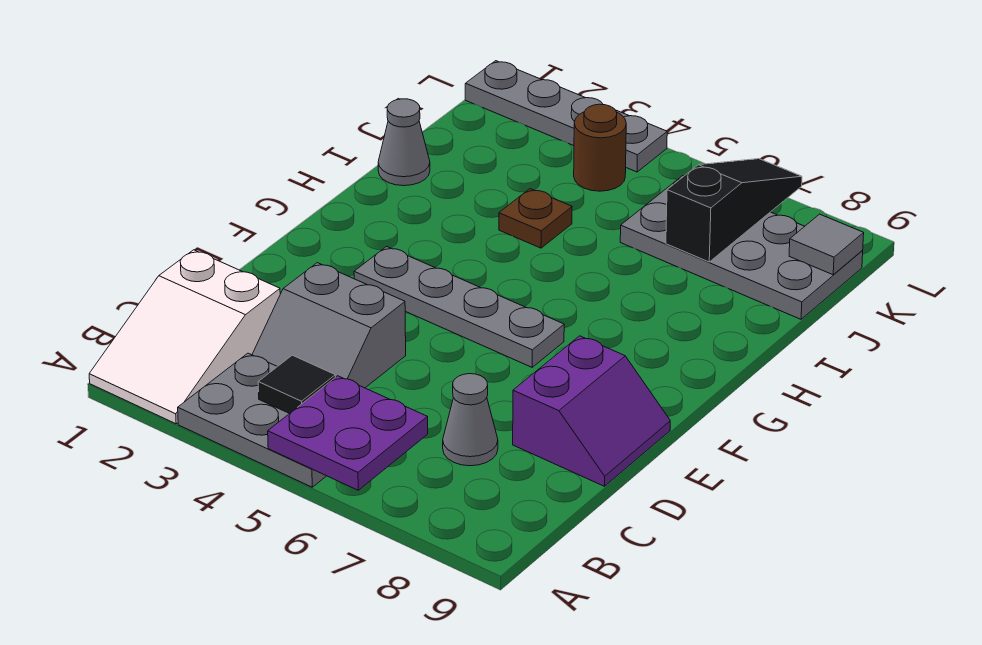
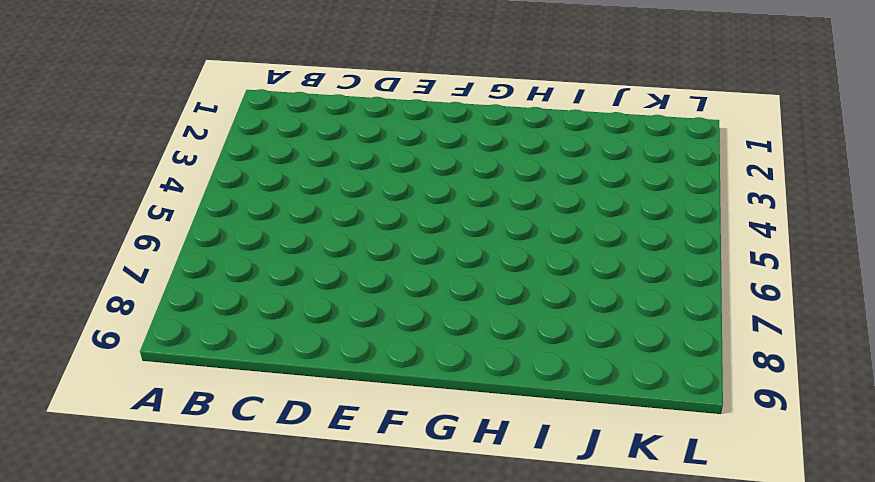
none -> white slope A1:C2 level 1 top C
none -> grey plate A3:B5 level 1
none -> grey slope C3:D4 level 1 top D

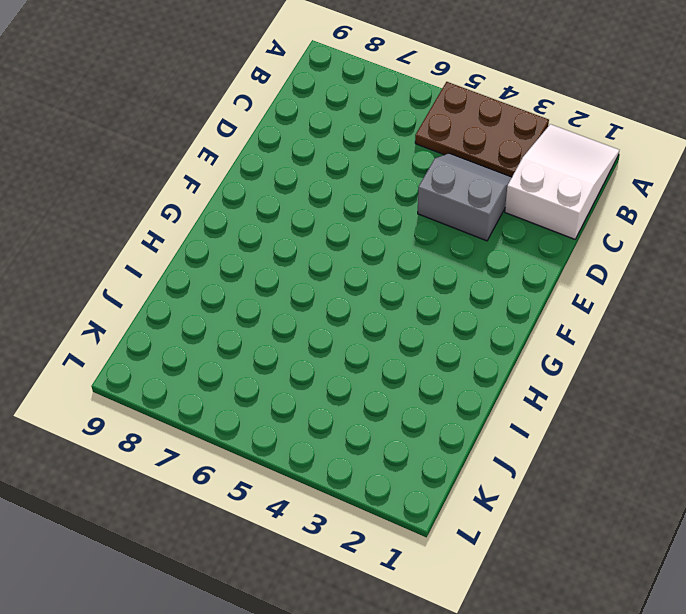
brown plate A3:B5 level 1 -> grey plate A3:B5 level 1
none -> grey cone C7 level 1
none -> purple slope D8:E9 level 1 top 8
none -> grey plate F3:F6 level 1

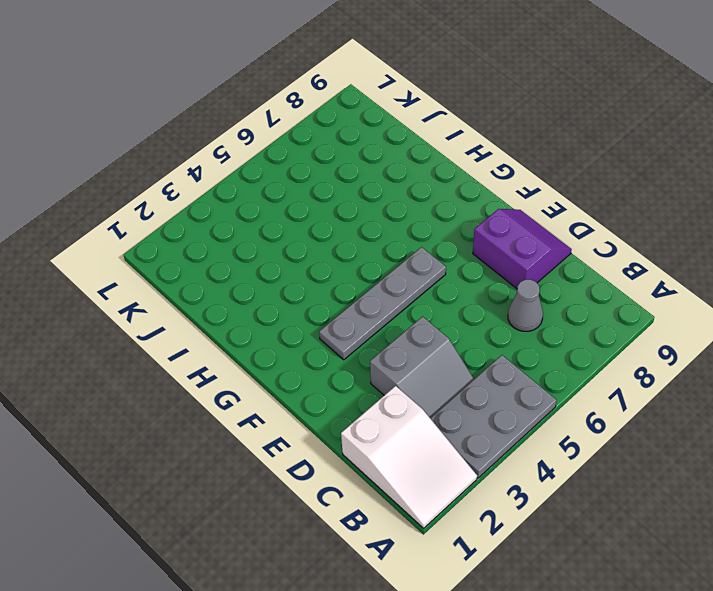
none -> grey cone I1 level 1
none -> brown plate I4 level 1
none -> grey plate J6:K9 level 1

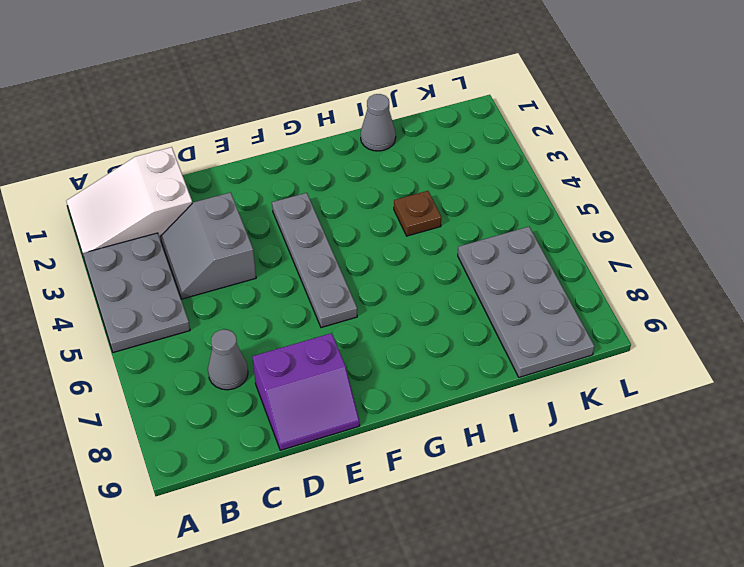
none -> brown round brick K4 level 1
none -> grey plate L1:L4 level 1
none -> purple plate A5:B6 level 2

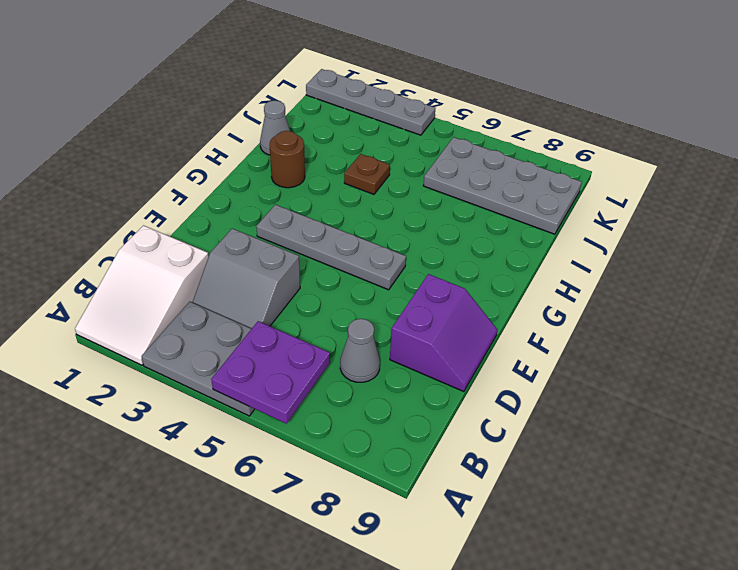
brown round brick H2 level 1 -> brown round brick K4 level 1
none -> black tile B4 level 2
none -> black slope J7:L7 level 2 top J
none -> grey tile K9 level 2

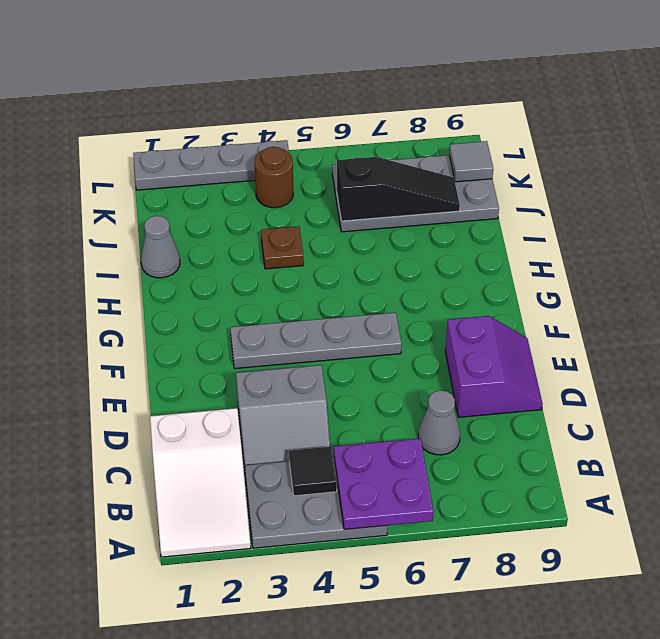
black slope J6:J8 level 2 top 6 -> black slope J7:L7 level 2 top J

